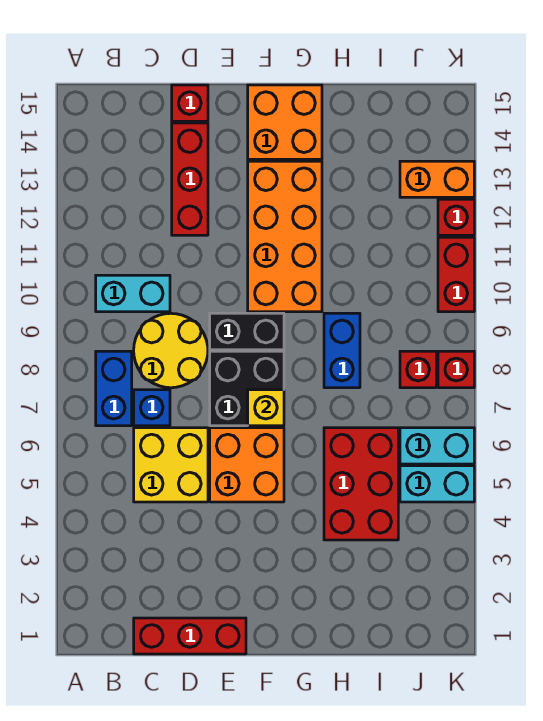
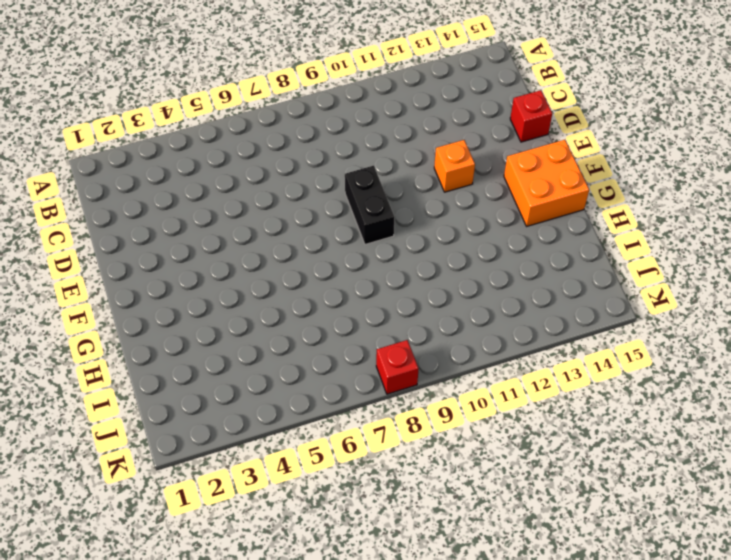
orange brick E12 level 1 -> none
none -> blue brick B7:B8 level 1
none -> cyan brick B10:C10 level 1
none -> red brick C1:E1 level 1

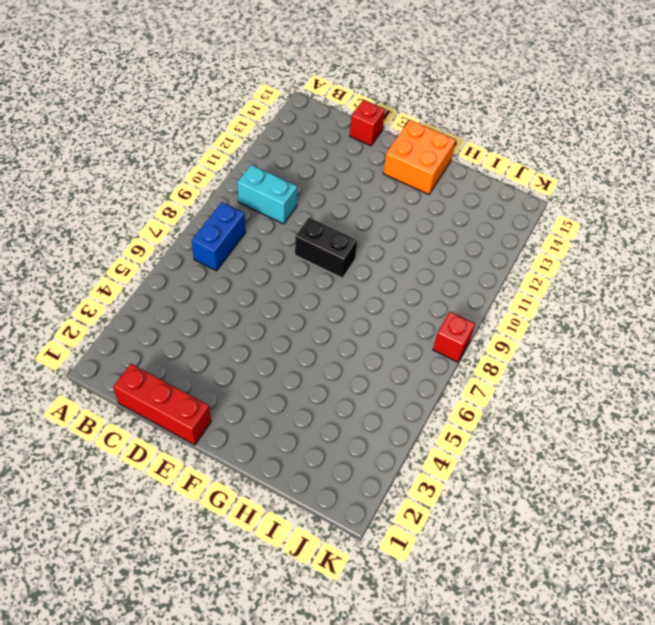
none -> yellow brick C5:D6 level 1
none -> blue brick C7 level 1
none -> yellow round brick C8:D9 level 1

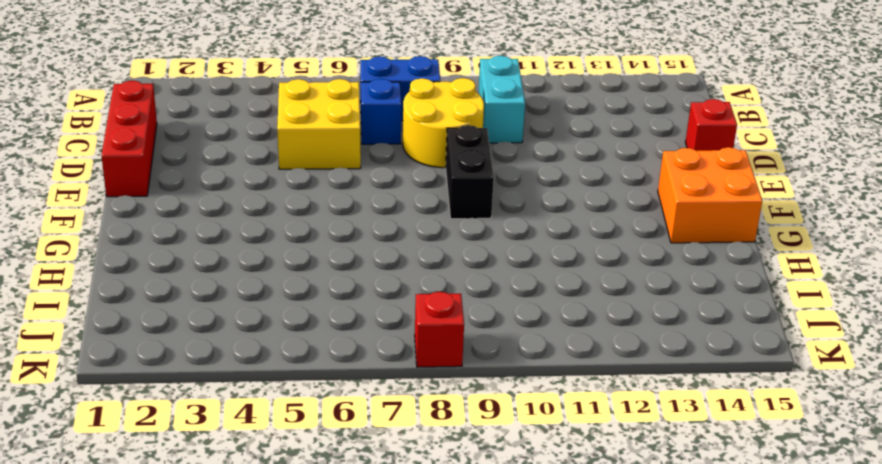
none -> red brick D12:D14 level 1
none -> orange brick E5:F6 level 1
none -> black brick E7:F8 level 1

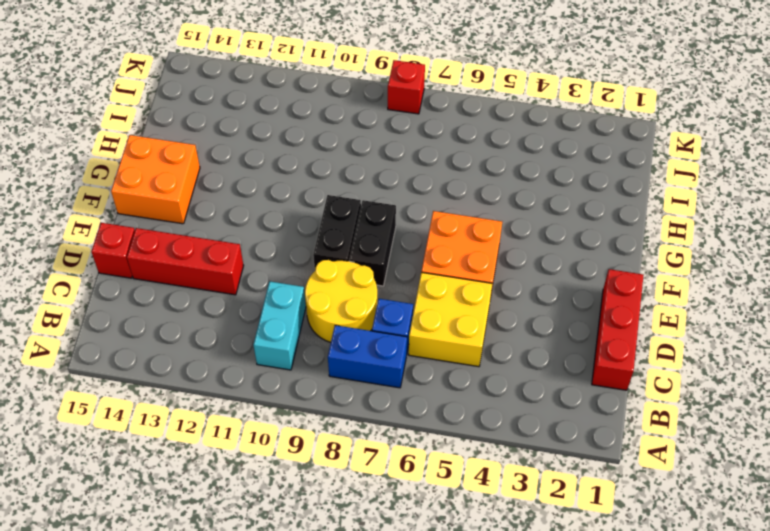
black brick E8:F8 level 1 -> black brick E7:F8 level 1
none -> orange brick F10:G13 level 1
none -> red brick H4:I6 level 1
none -> blue brick H8:H9 level 1

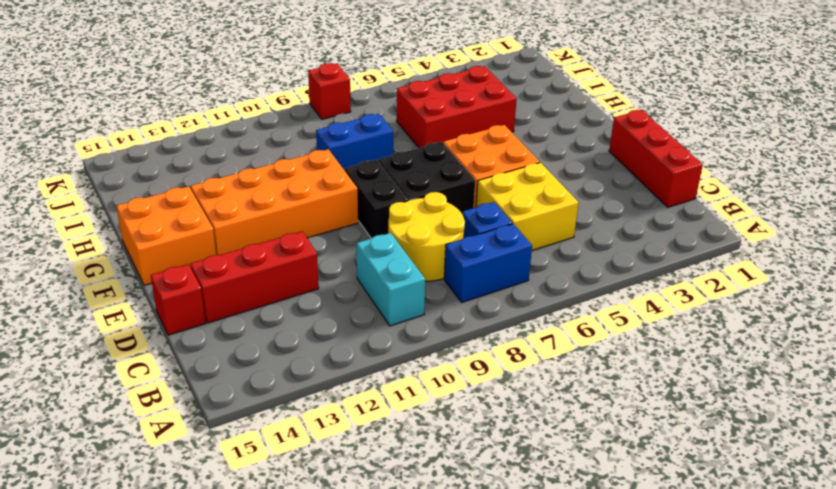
none -> cyan brick J5:K5 level 1
none -> cyan brick J6:K6 level 1
none -> red brick J8 level 1

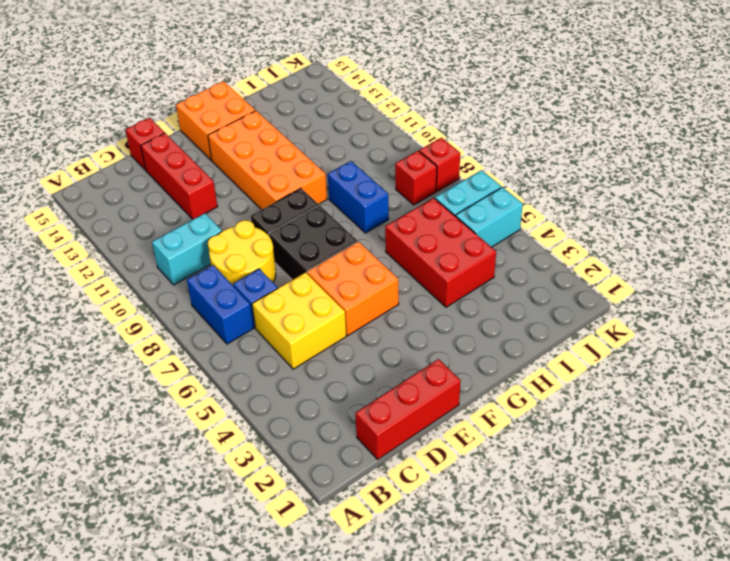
none -> orange brick J13:K13 level 1
none -> red brick K10:K11 level 1
none -> red brick K12 level 1

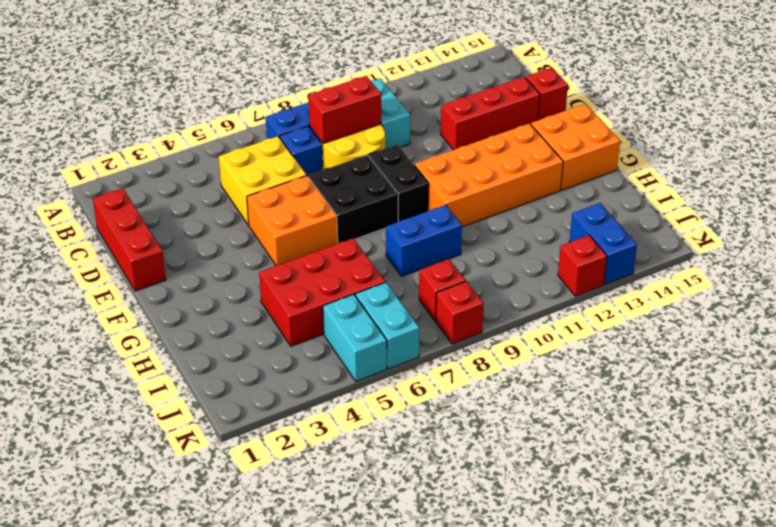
red brick C8:C9 level 2 -> red brick K10:K11 level 1
blue brick J13:K13 level 1 -> orange brick J13:K13 level 1
none -> yellow brick F7 level 2

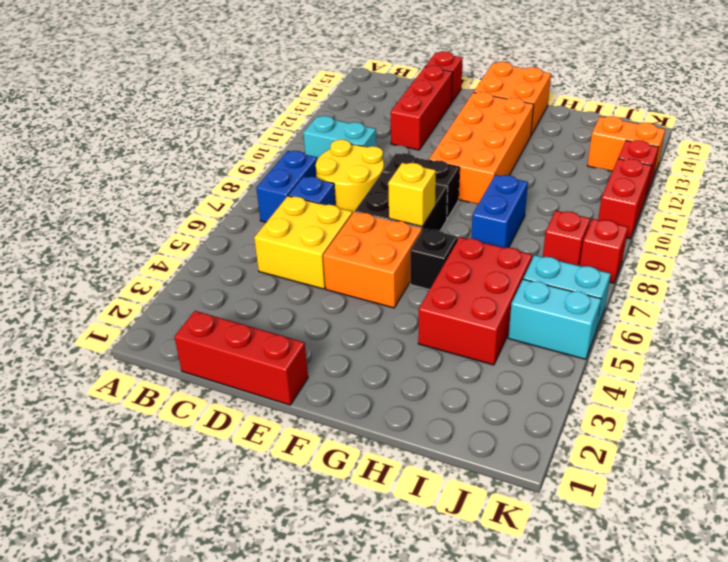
black brick G6 level 1 -> none

